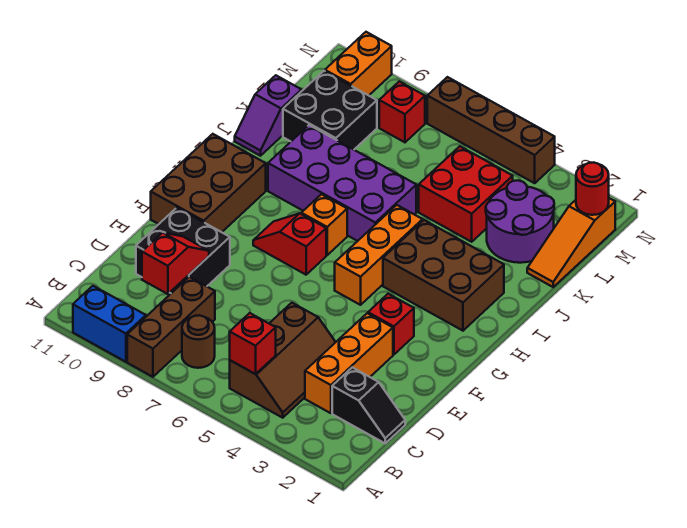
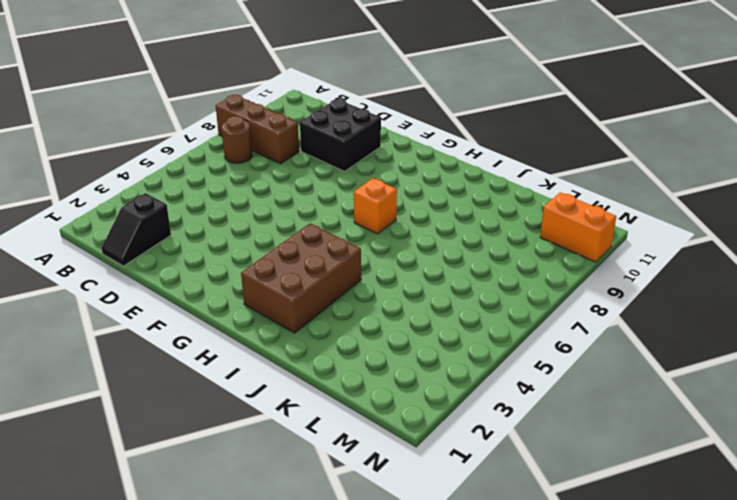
none -> blue brick A9:A10 level 1
none -> brown slope B4:D5 level 1 top 5
none -> orange brick C3:E3 level 1

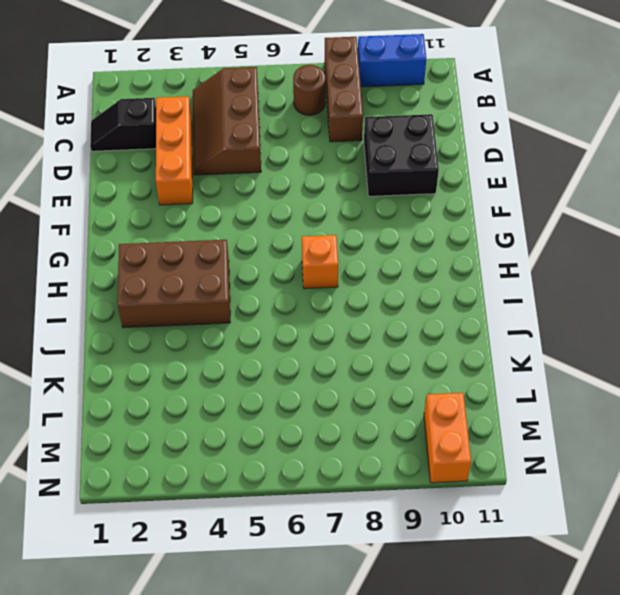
none -> red brick F3 level 1
none -> brown brick F10:H11 level 1
none -> orange brick G5:I5 level 1

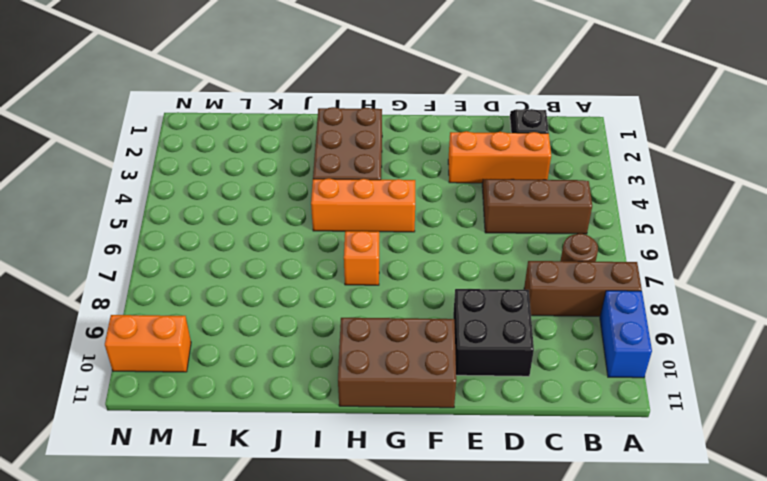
none -> red brick F3 level 1
none -> red slope G7:G8 level 1 top 7
none -> purple brick I6:J9 level 1

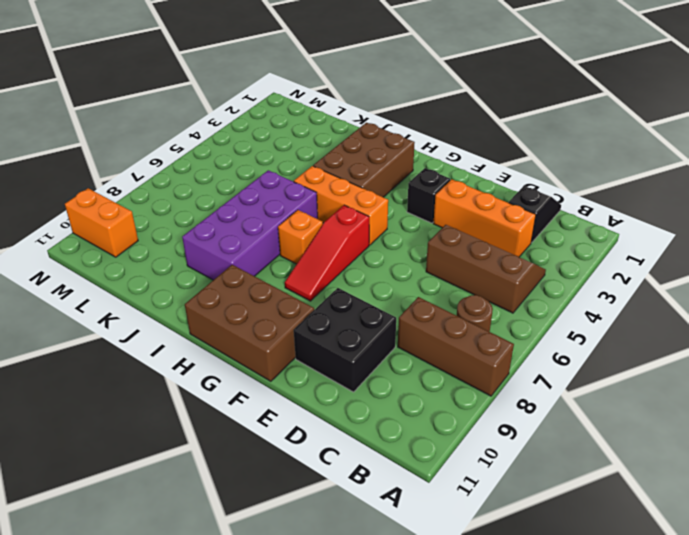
black brick F3 level 1 -> red brick F3 level 1
red slope G6:G8 level 1 top 6 -> red slope G7:G8 level 1 top 7
none -> blue brick A9:A10 level 1
none -> purple slope J11:K11 level 1 top K
none -> orange slope K1:M1 level 1 top M

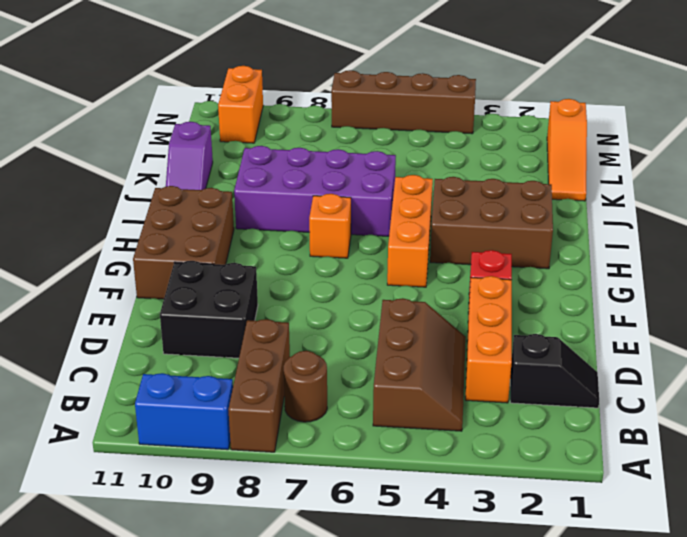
none -> red slope G7:G8 level 1 top 7
none -> purple round brick K2:L3 level 1
none -> red brick K4:L5 level 1

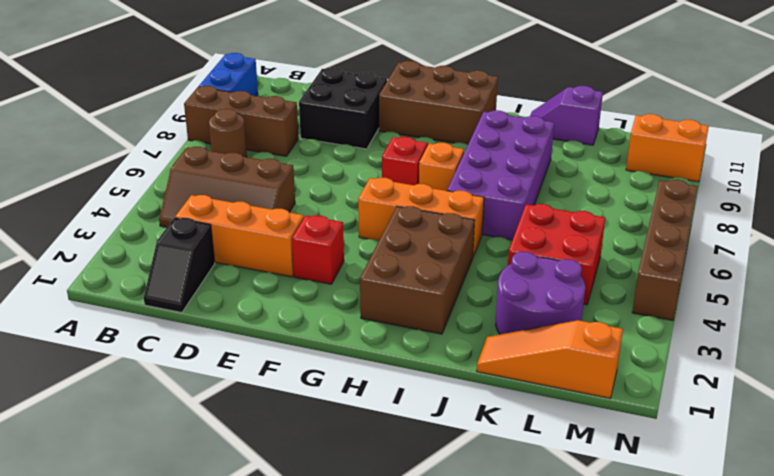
none -> black brick K9:L10 level 1
none -> red brick M8 level 1
none -> red brick B5 level 2

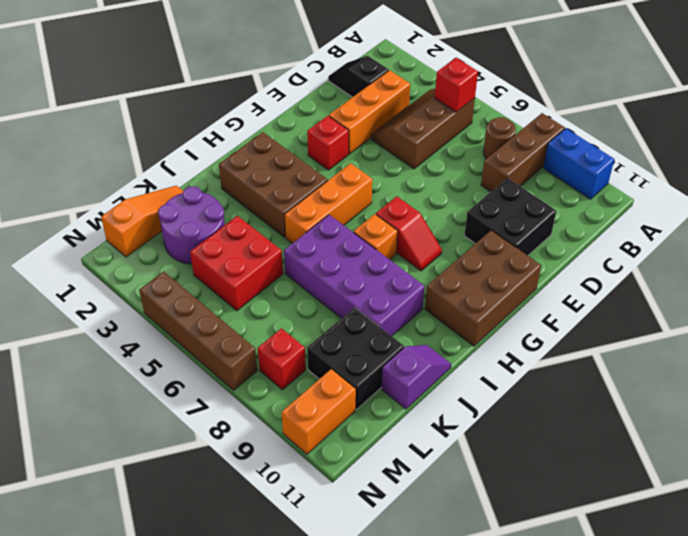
none -> red slope C9:D9 level 2 top C
none -> red round brick M1 level 2

